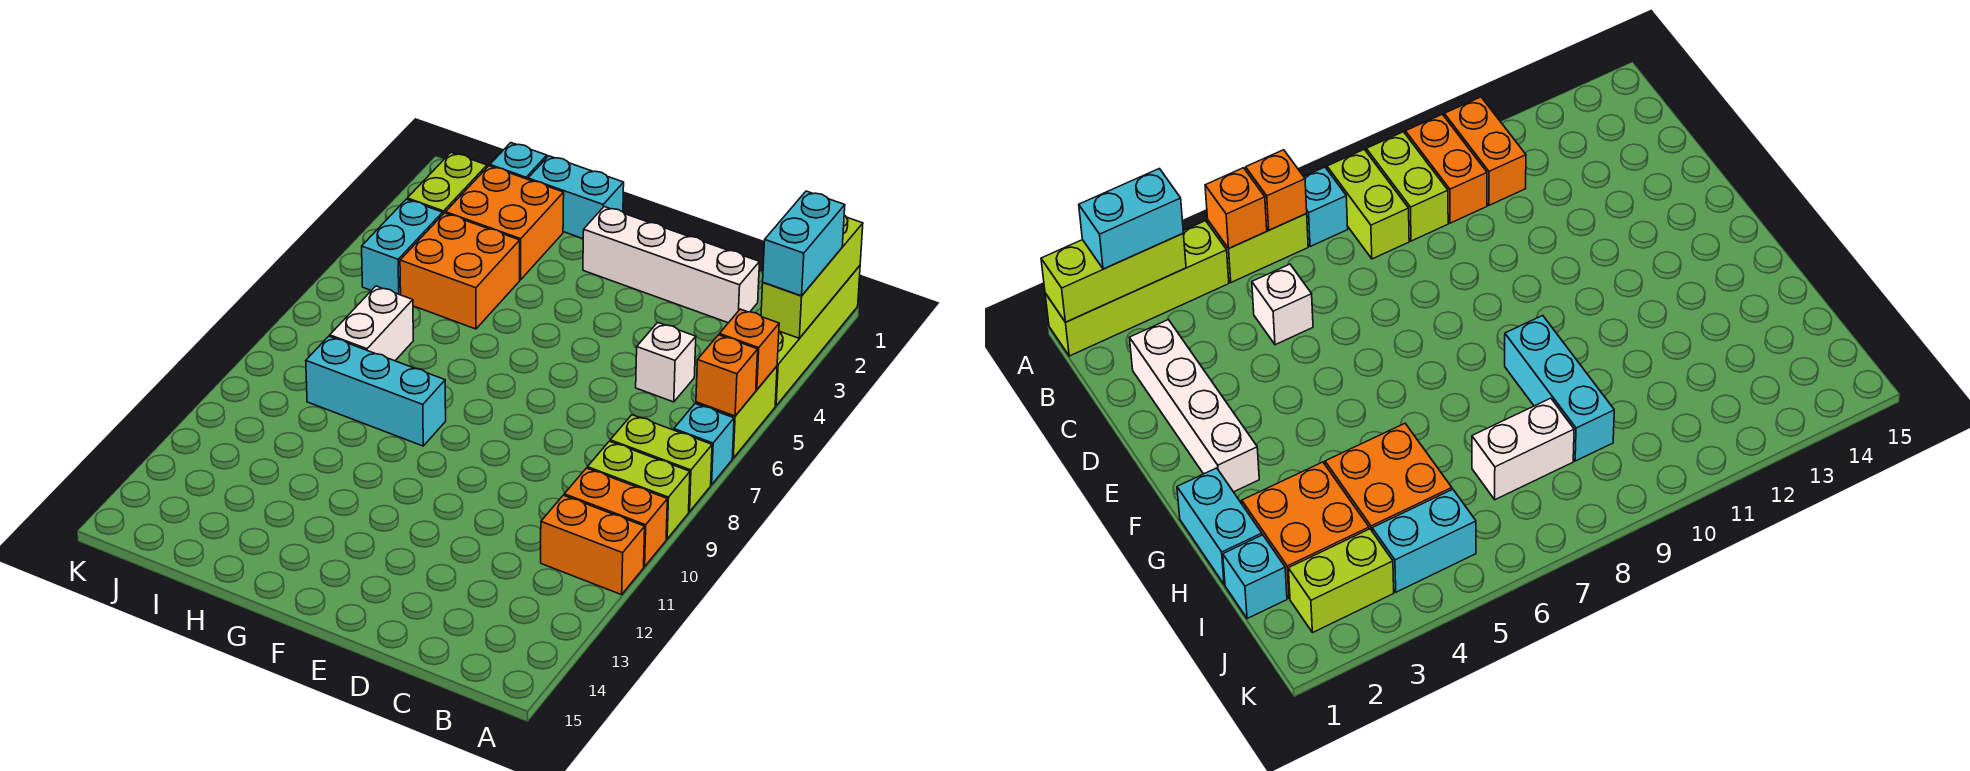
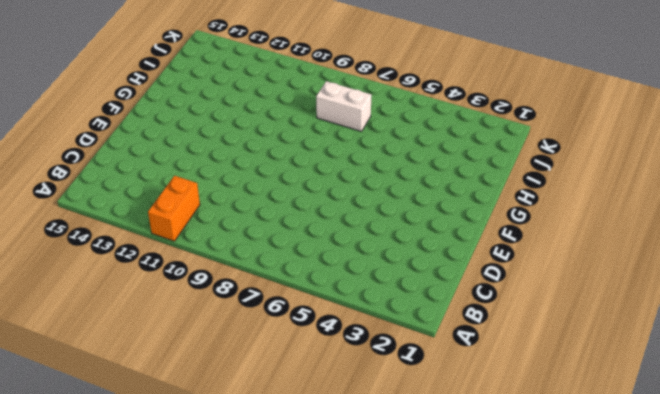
none -> lime brick A1:A4 level 1
none -> lime brick A5:A6 level 1
none -> cyan brick A7 level 1

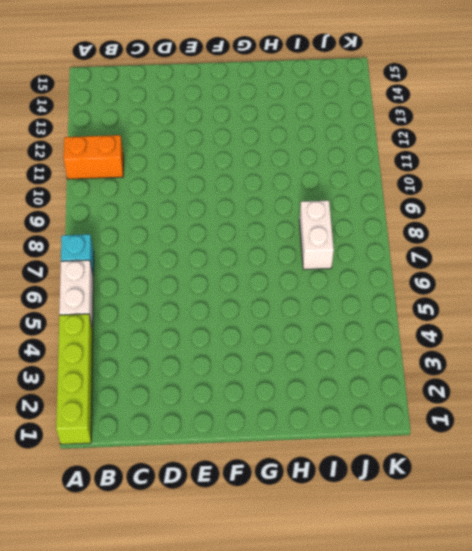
white brick A5:A6 level 1 -> lime brick A5:A6 level 1
none -> lime brick A8:B8 level 1
none -> lime brick A9:B9 level 1
none -> orange brick A10:B10 level 1

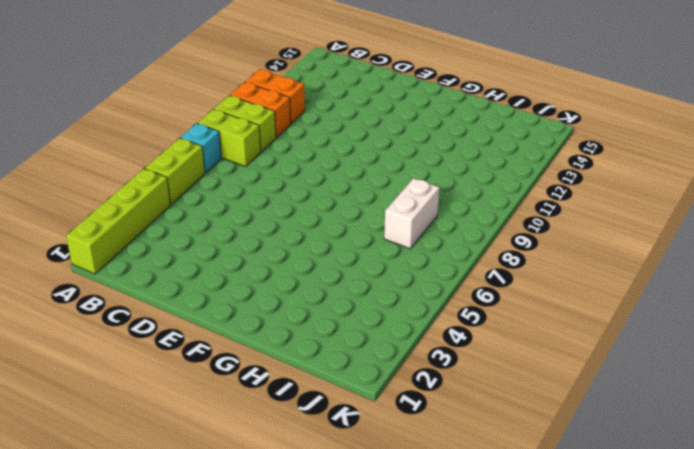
none -> white brick C2:F2 level 1
none -> white brick C5 level 1
none -> cyan brick G1:H1 level 1

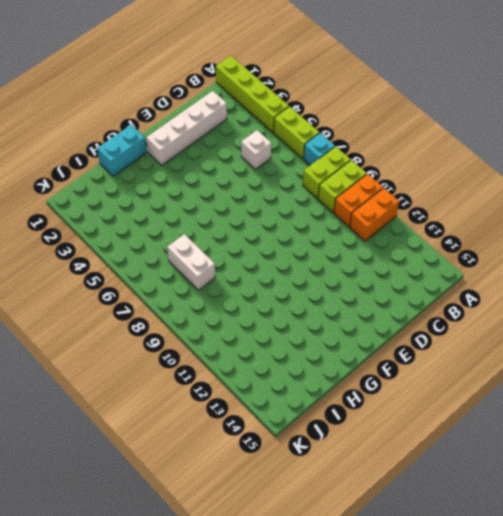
none -> cyan brick G9:I9 level 1
none -> orange brick H2:I3 level 1
none -> orange brick H4:I5 level 1

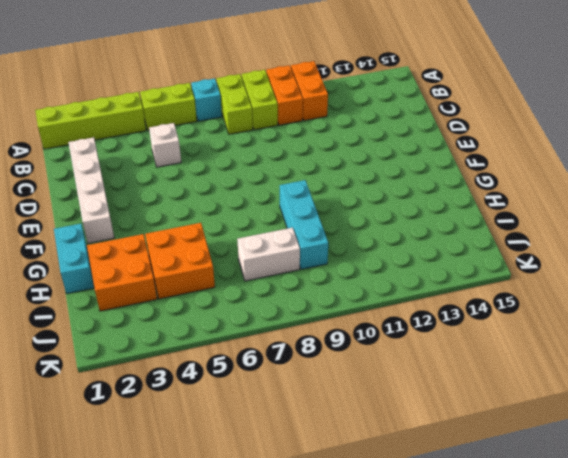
none -> cyan brick I1 level 1
none -> lime brick J2:J3 level 1
none -> cyan brick J4:J5 level 1

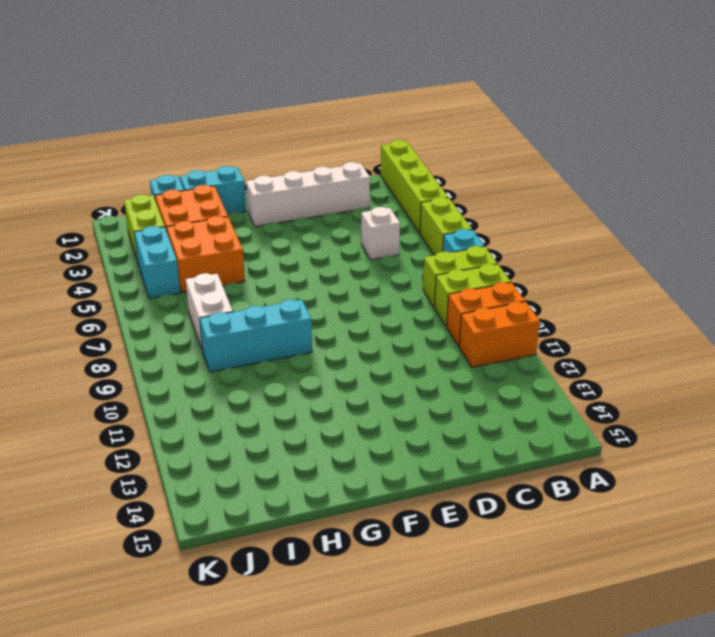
none -> lime brick A1:A3 level 2
none -> orange brick A5 level 2
none -> orange brick A6 level 2

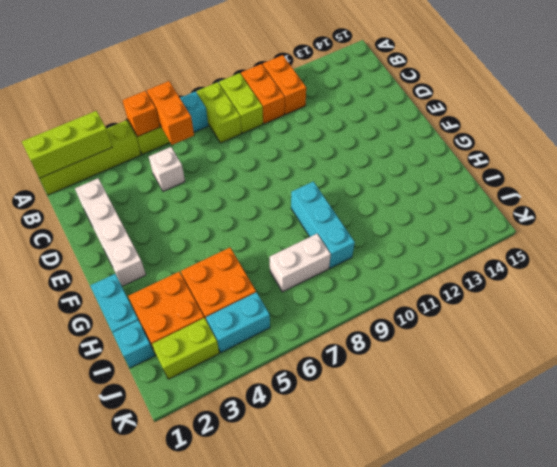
orange brick A6:B6 level 2 -> orange brick A6 level 2
none -> cyan brick A2:A3 level 3

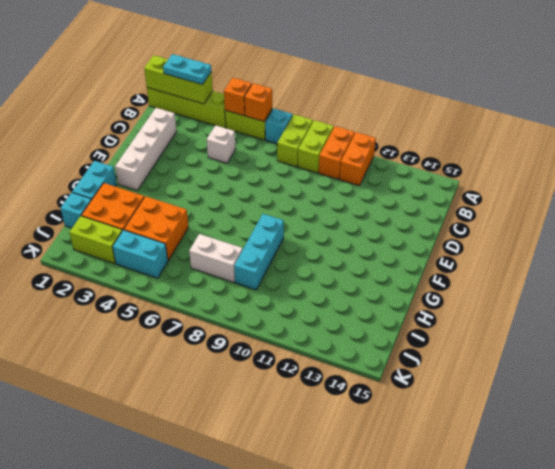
cyan plate A2:A3 level 3 -> cyan brick A2:A3 level 3

